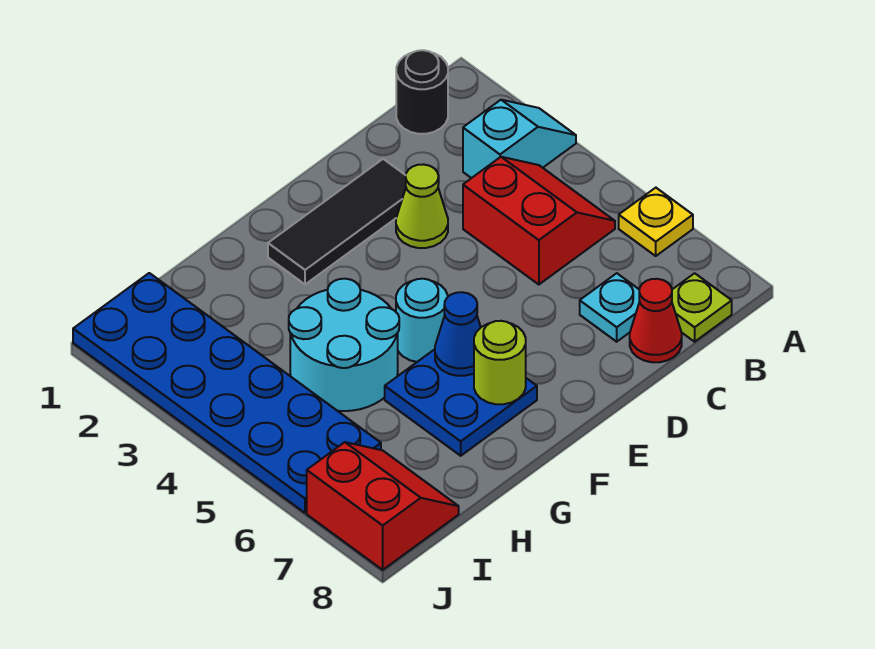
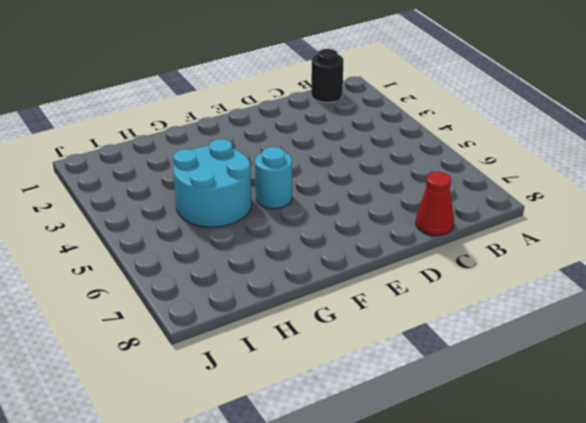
none -> cyan slope A3:B3 level 1 top B
none -> yellow plate A6 level 1
none -> red slope B4:C5 level 1 top C

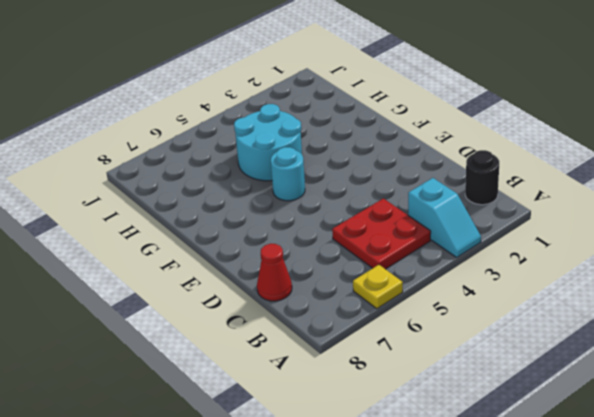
red plate B4:C5 level 1 -> red slope B4:C5 level 1 top C
none -> lime plate B8 level 1
none -> cyan plate C7 level 1
none -> black tile D2:F2 level 1

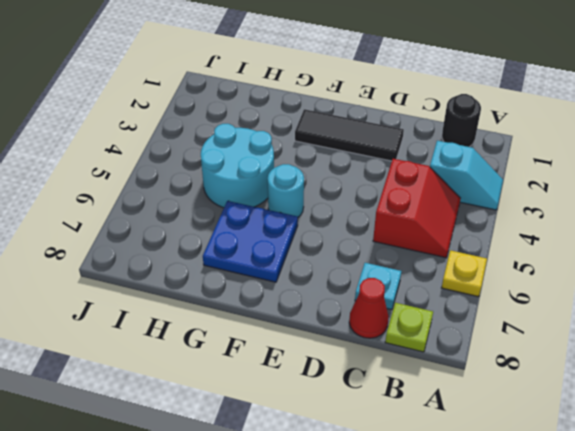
none -> lime cone D3 level 1
none -> blue plate I1:J6 level 1
none -> red slope I7:J8 level 1 top J

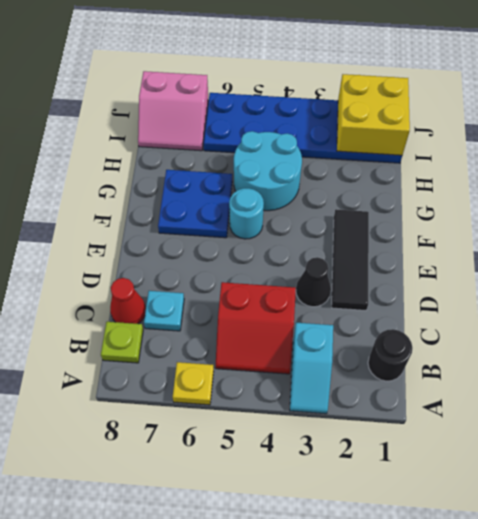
black cone D3 level 1 -> lime cone D3 level 1
yellow brick I1:J2 level 2 -> none
pink slope I7:J8 level 1 top J -> red slope I7:J8 level 1 top J
none -> blue cone F6 level 2
none -> lime round brick F7 level 2

